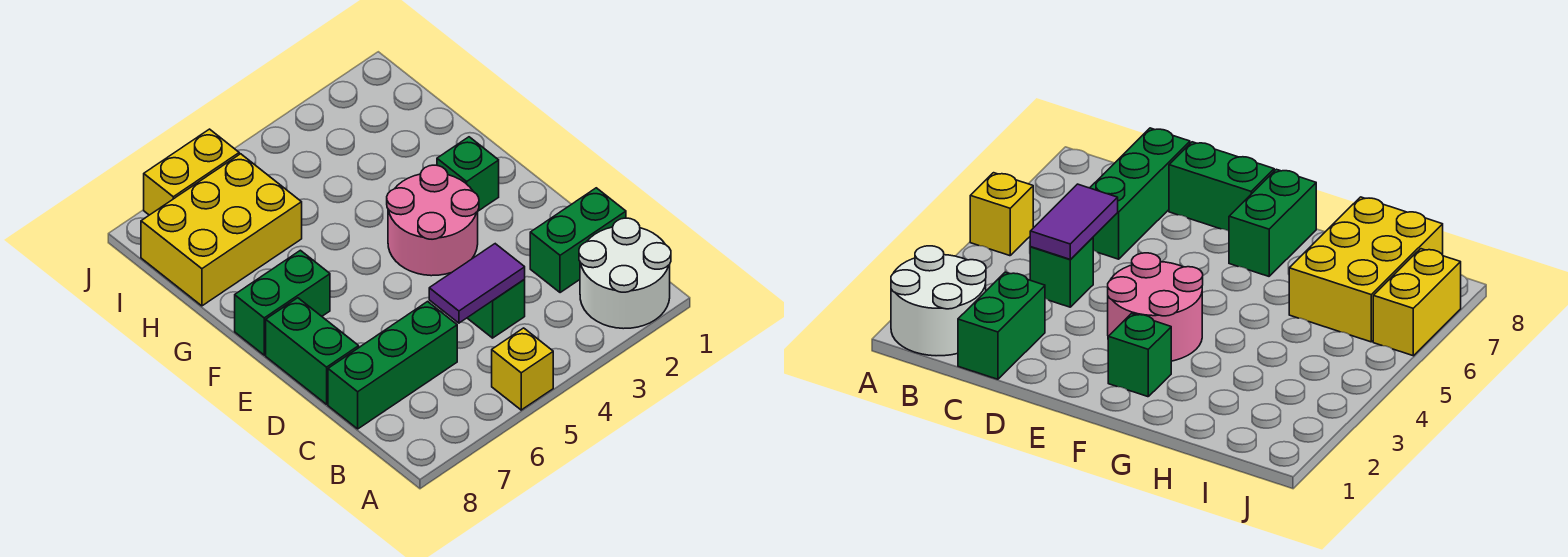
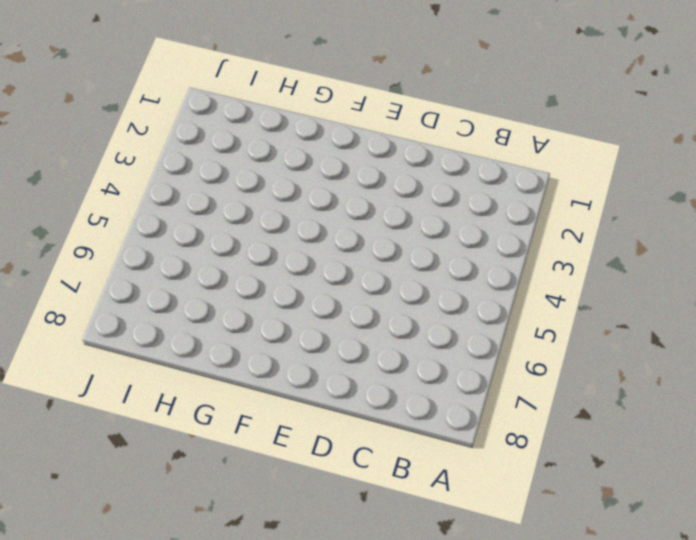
none -> white round brick A1:B2 level 1
none -> yellow brick A5 level 1
none -> green brick C1:C2 level 1

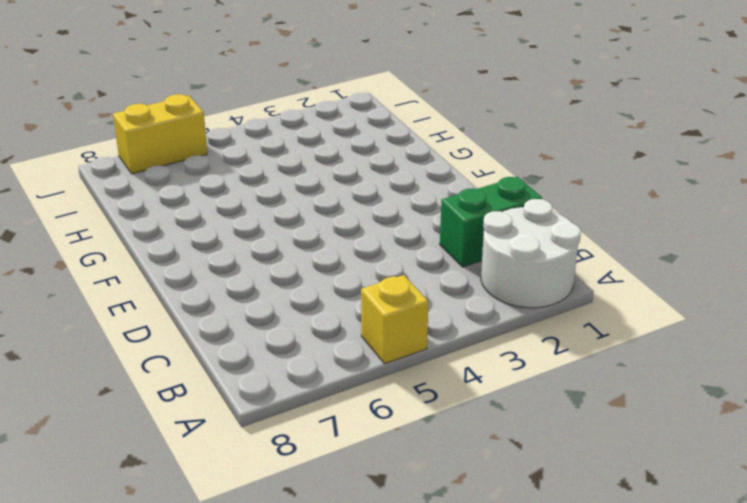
none -> green brick C4 level 1
none -> green brick C6:C8 level 1
none -> green brick D8:E8 level 1

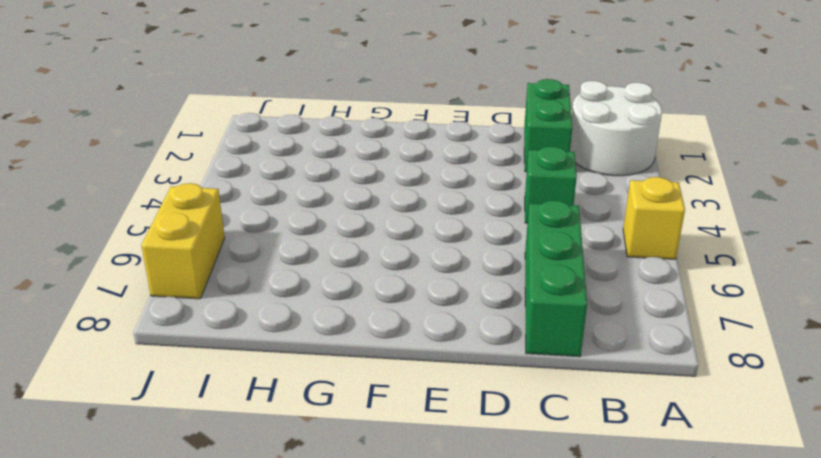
none -> green brick D8:E8 level 1
none -> pink round brick E3:F4 level 1
none -> green brick F2 level 1

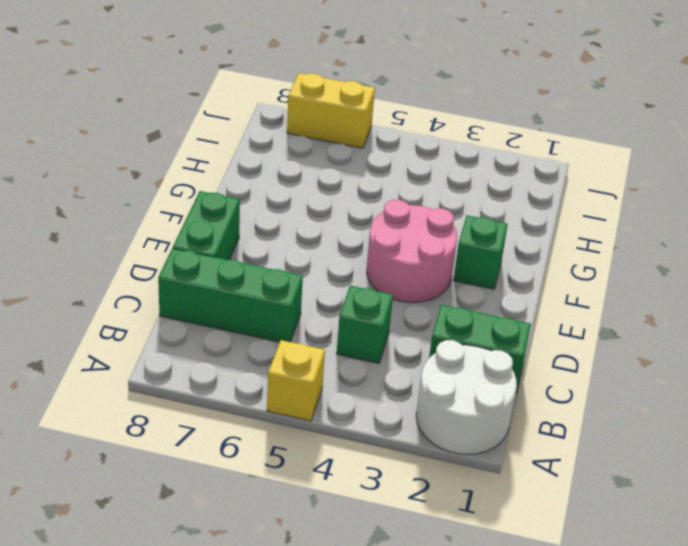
none -> green brick F7:F8 level 1
none -> yellow brick H6:I8 level 1
none -> purple tile C4:C5 level 2

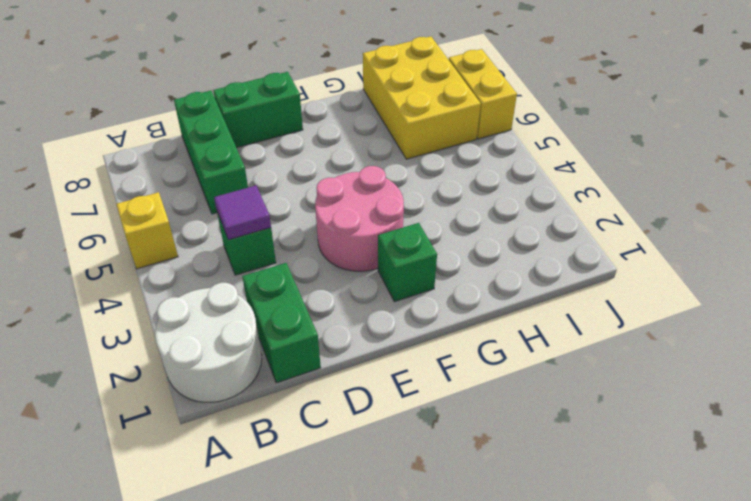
purple tile C4 level 2 -> purple tile C4:C5 level 2
none -> green brick F7:F8 level 1

